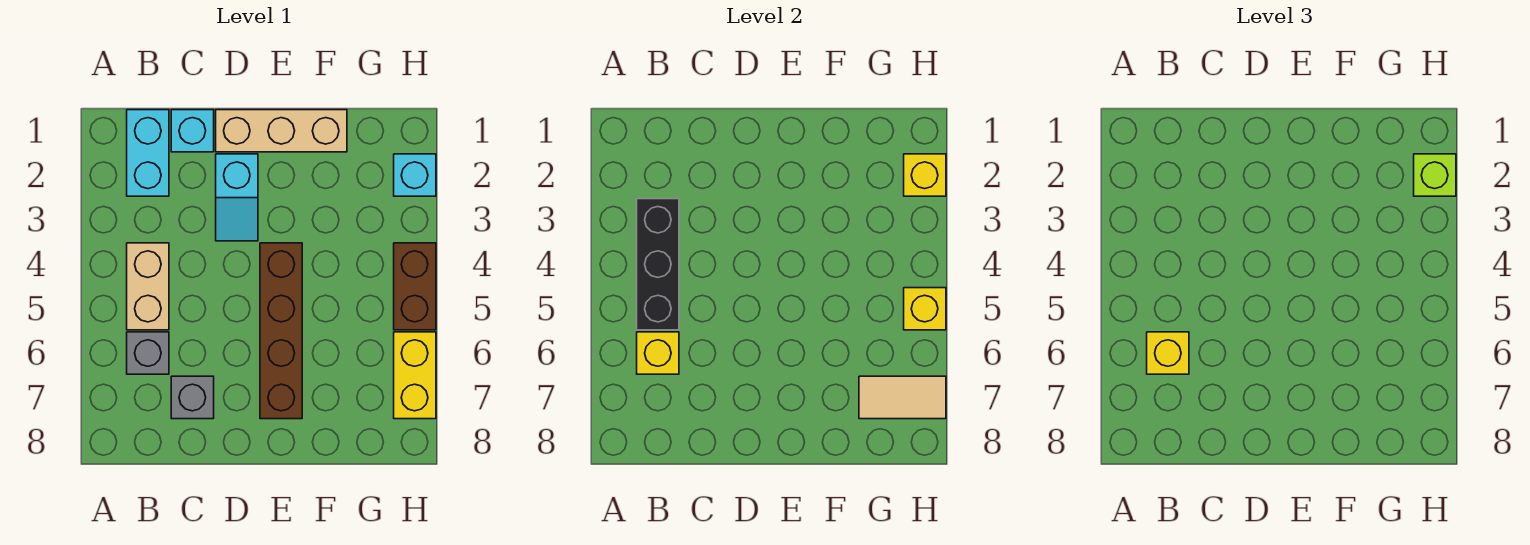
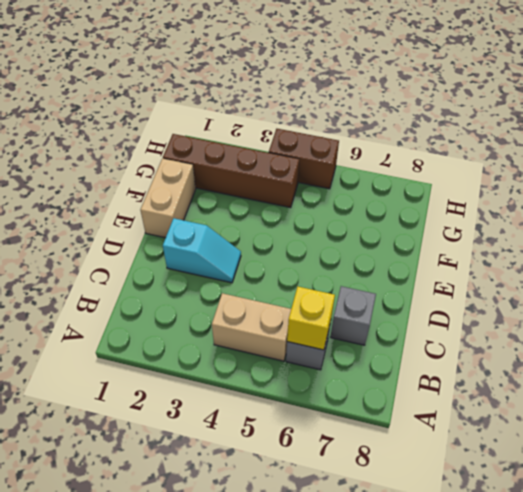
tan brick E1:F1 level 1 -> tan brick D1:F1 level 1
brown brick G1:G4 level 1 -> brown brick E4:E7 level 1
none -> cyan brick B1:B2 level 1
none -> cyan brick C1 level 1
none -> cyan brick H2 level 1

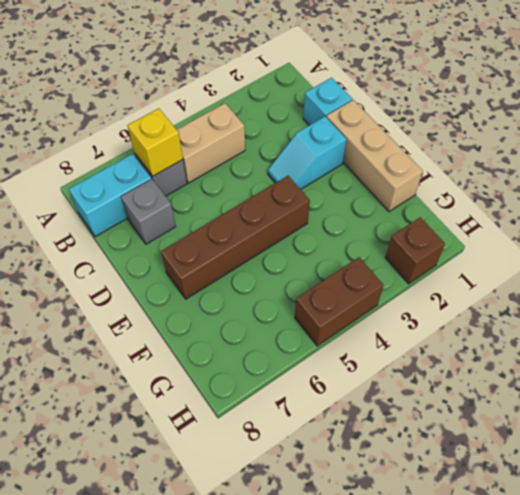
cyan brick B7:B8 level 1 -> cyan brick B1:B2 level 1
brown brick H2 level 1 -> cyan brick H2 level 1
none -> yellow brick H6:H7 level 1
none -> black brick B3:B5 level 2
none -> tan tile G7:H7 level 2

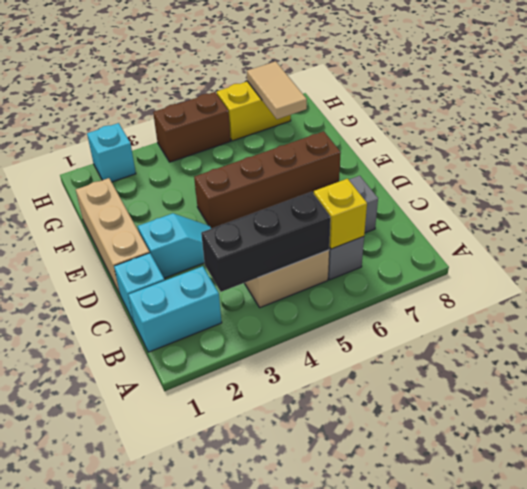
none -> yellow brick H2 level 2
none -> yellow brick H5 level 2
none -> yellow brick B6 level 3

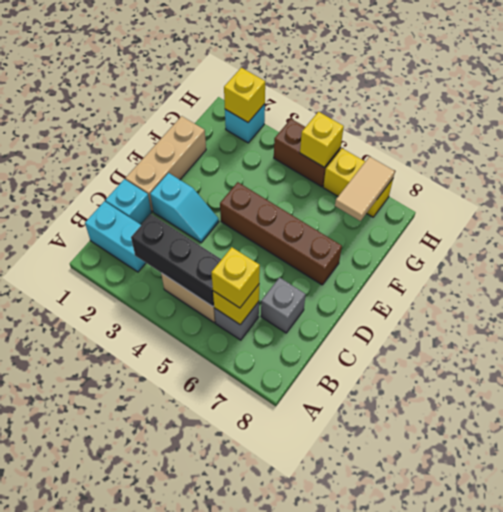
none -> lime brick H2 level 3

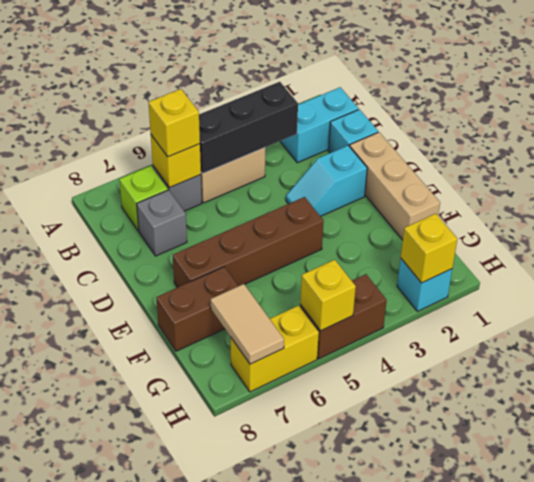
lime brick B7 level 1 -> lime brick H2 level 3
brown brick F7:F8 level 1 -> none

